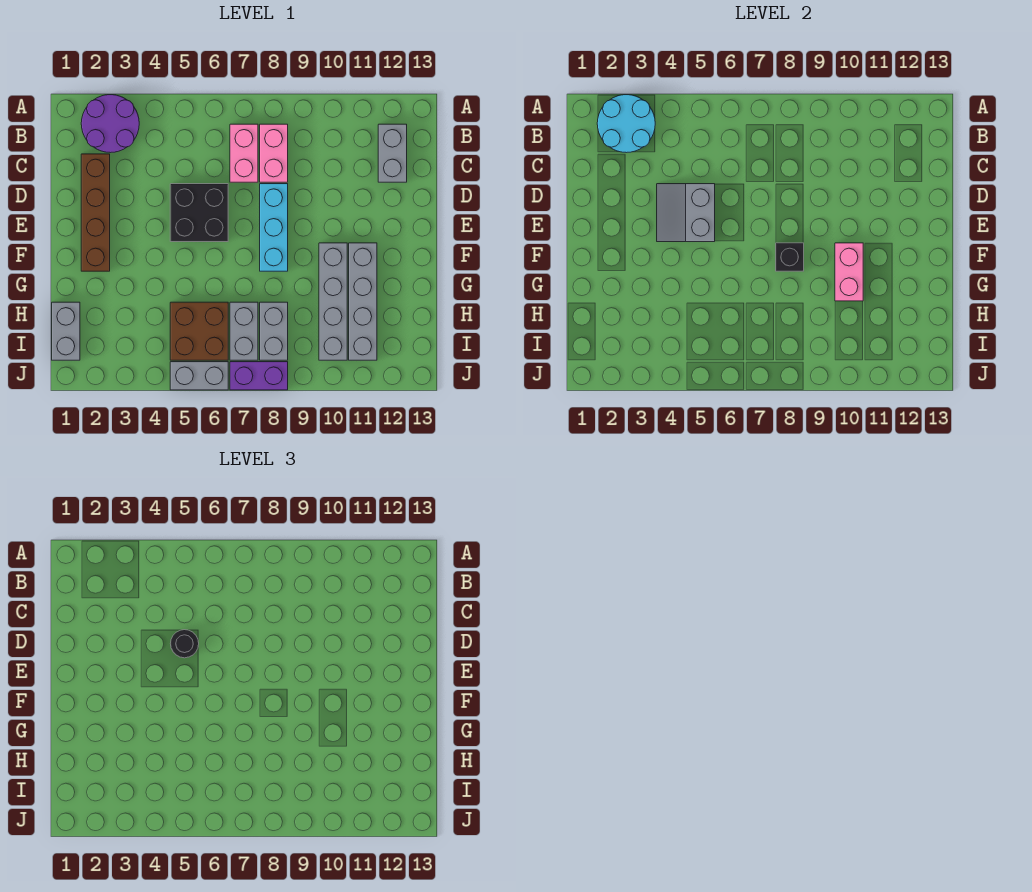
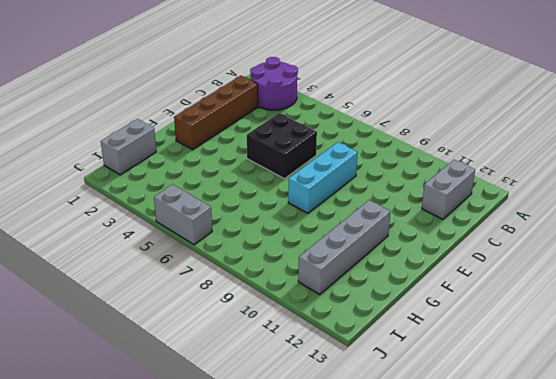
none -> pink brick B7:C7 level 1
none -> pink brick B8:C8 level 1
none -> grey brick F10:I10 level 1

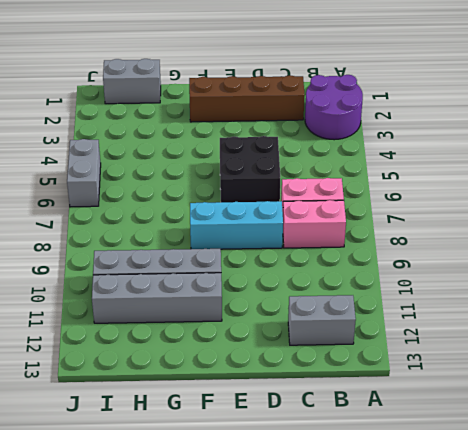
none -> brown brick H5:I6 level 1
none -> grey brick H7:I7 level 1
none -> grey brick H8:I8 level 1

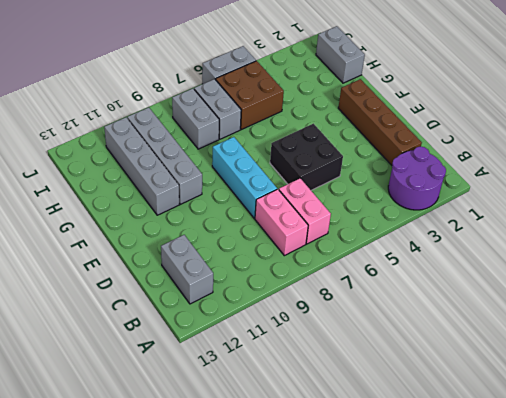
none -> purple brick J7:J8 level 1
none -> cyan round brick A2:B3 level 2
none -> grey slope D4:E5 level 2 top 5

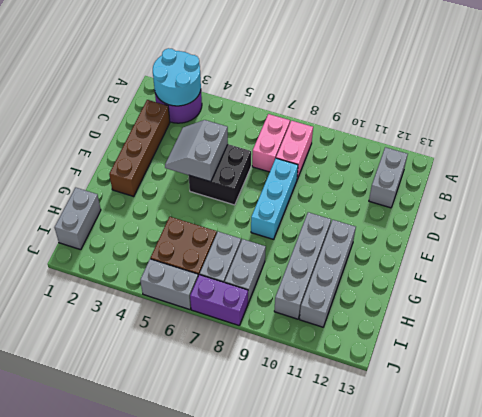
none -> black brick F8 level 2
none -> pink brick F10:G10 level 2
none -> black round brick D5 level 3

